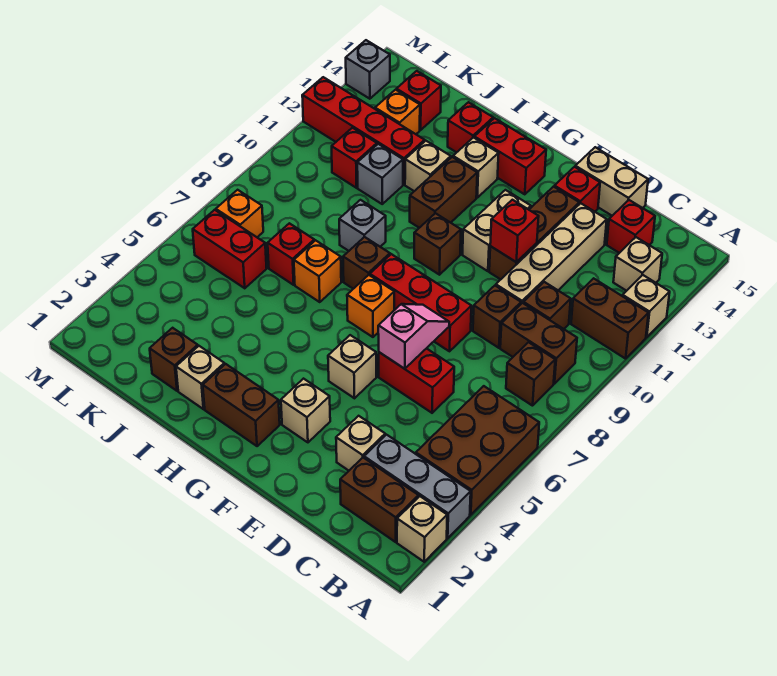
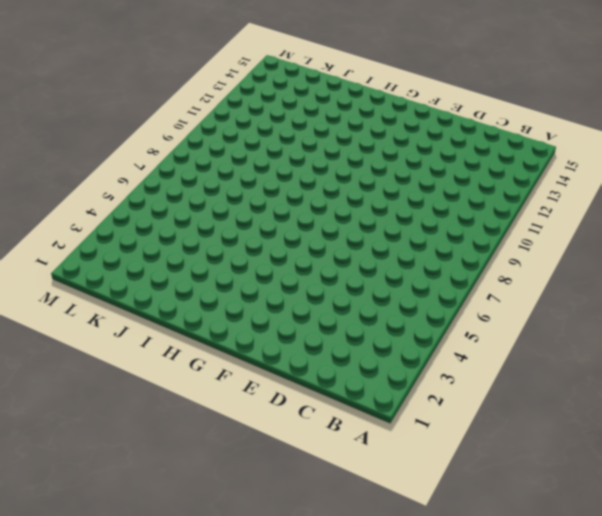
none -> tan brick A2 level 1
none -> grey brick A3:C3 level 1
none -> brown brick A4:B6 level 1
none -> brown brick A11:B11 level 1

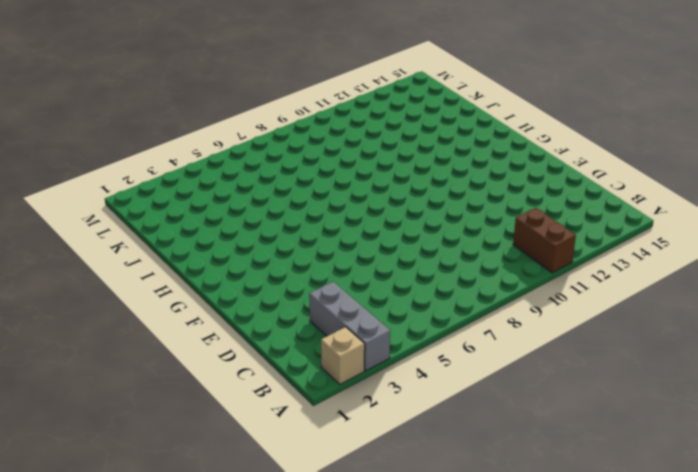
none -> brown brick A4:B6 level 1
none -> tan brick A12 level 1
none -> brown brick B2:C2 level 1
none -> brown brick B8 level 1

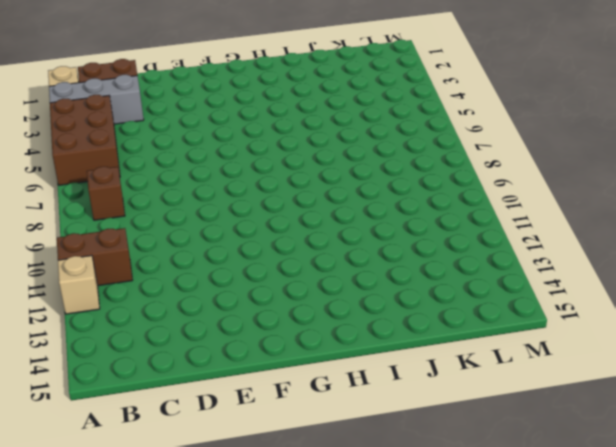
none -> brown brick B9:C9 level 1
none -> tan brick B13 level 1
none -> brown brick C10 level 1
none -> red brick C14 level 1

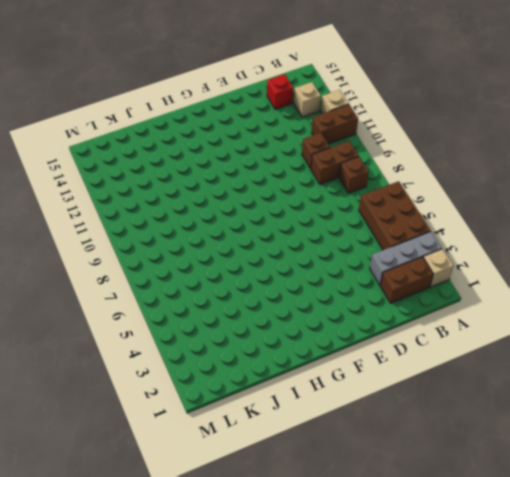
none -> tan brick D3 level 1
none -> red brick D6:E6 level 1
none -> brown brick D9 level 1
none -> tan brick D10:D13 level 1

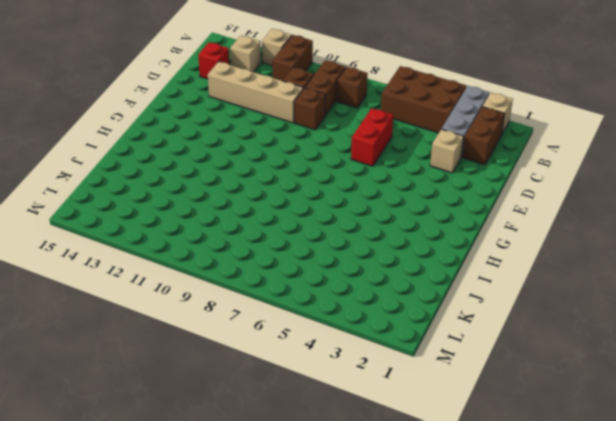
none -> tan brick D15:E15 level 1
none -> red brick E8:G8 level 1
none -> brown brick E11:E13 level 1
none -> red brick E14 level 1

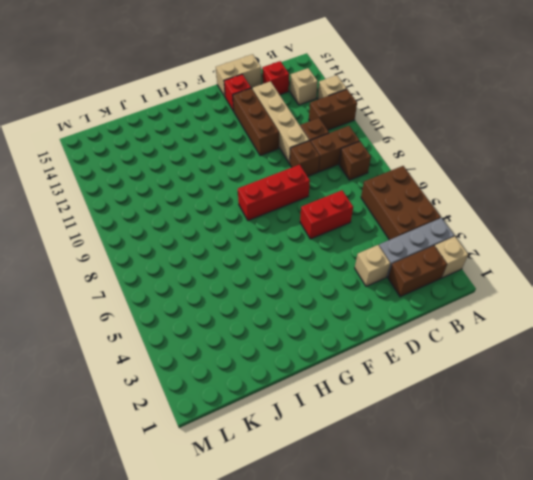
none -> tan brick F3 level 1
none -> tan brick F5 level 1
none -> tan brick F11:F12 level 1
none -> brown brick G2:H2 level 1

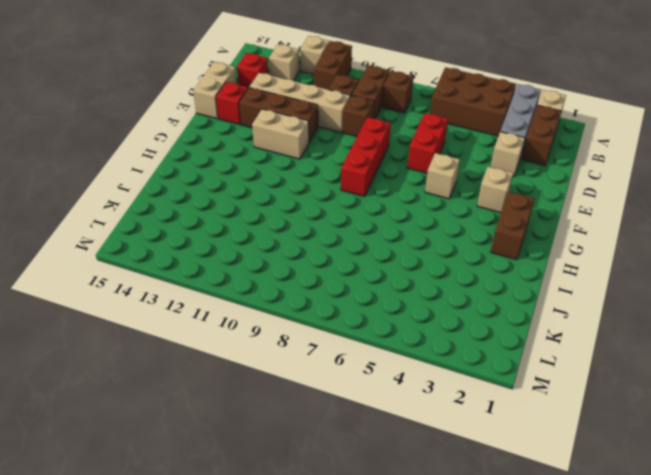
none -> orange brick G7 level 1
none -> brown brick G10 level 1
none -> red brick G14:H14 level 1
none -> brown brick H8 level 1

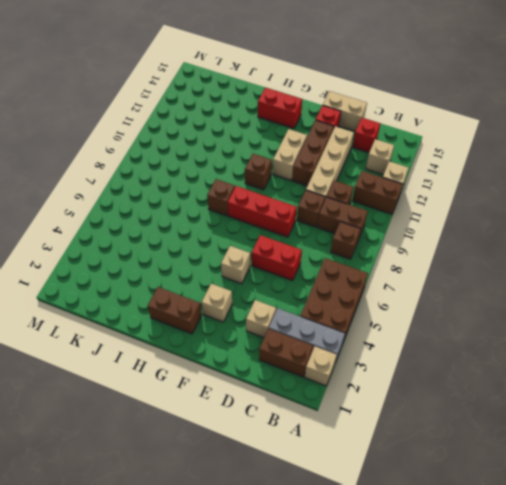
none -> orange brick G7 level 1
none -> brown brick H11:H12 level 1
none -> tan brick H13 level 1
none -> tan brick I2 level 1

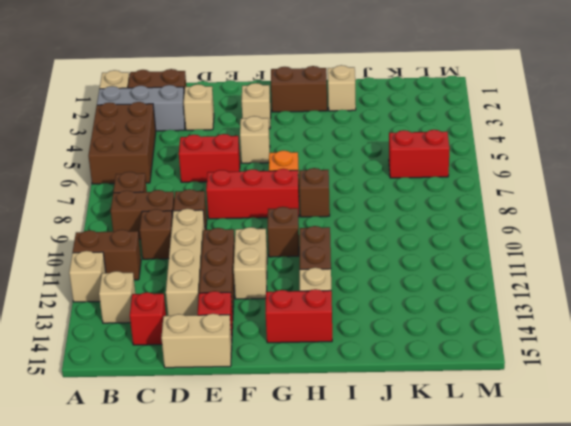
none -> orange brick I7 level 1
none -> grey brick I9 level 1
none -> tan brick I12 level 1
none -> red brick I14 level 1

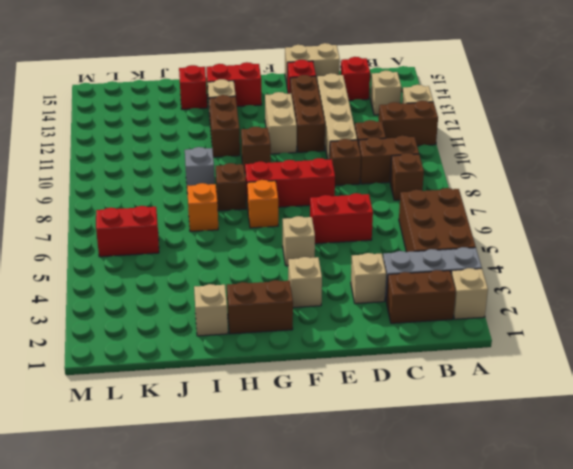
none -> tan brick I12 level 1
none -> brown brick J2 level 1
none -> red brick J7 level 1
none -> grey brick J11 level 1

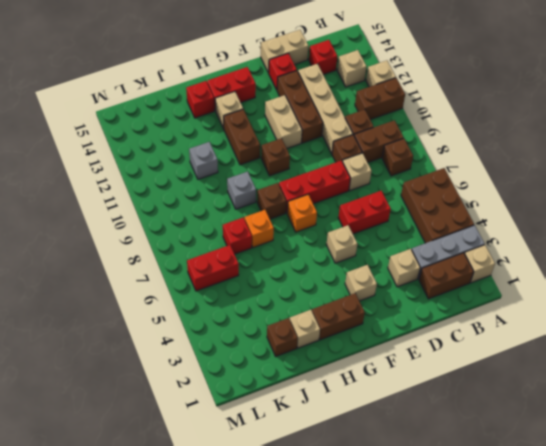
tan brick D8 level 1 -> tan brick I12 level 1
none -> red brick J12:M12 level 1
none -> red brick K11 level 1
none -> orange brick K13 level 1
none -> red brick K14 level 1

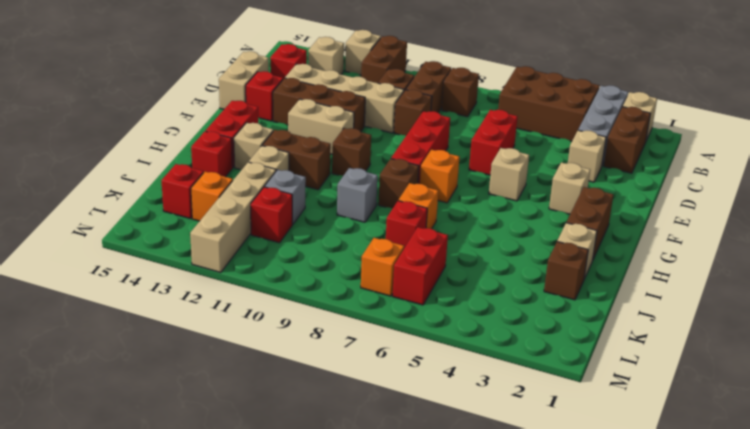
tan brick J12:M12 level 1 -> red brick J12:M12 level 1
none -> grey brick M14 level 1
none -> pink slope E6:E7 level 2 top 6
none -> red brick E11 level 2

